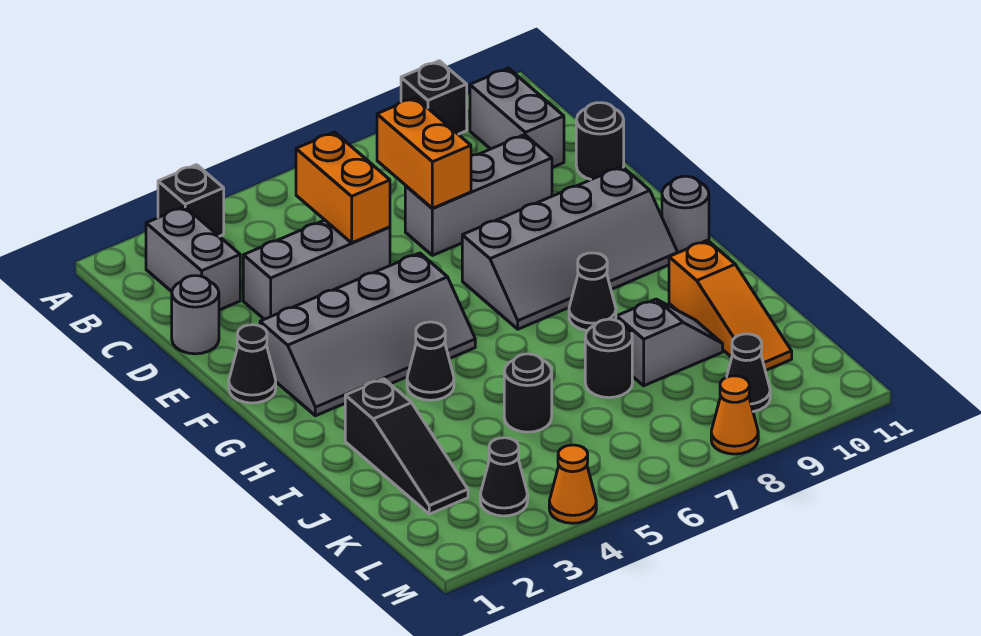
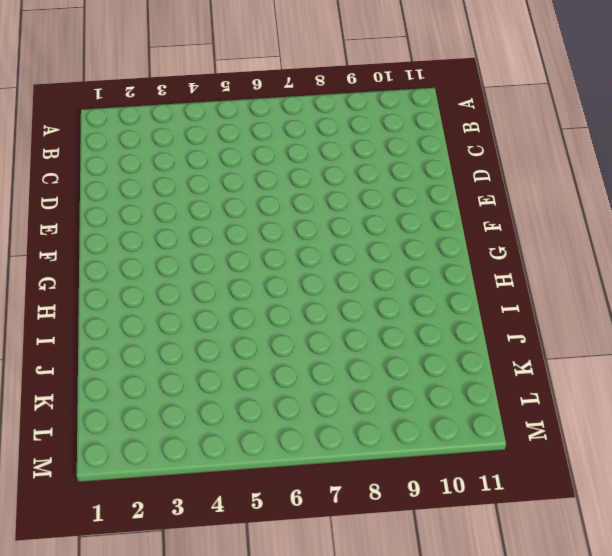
none -> black brick A3 level 1
none -> black brick A9 level 1
none -> grey brick B2:C2 level 1

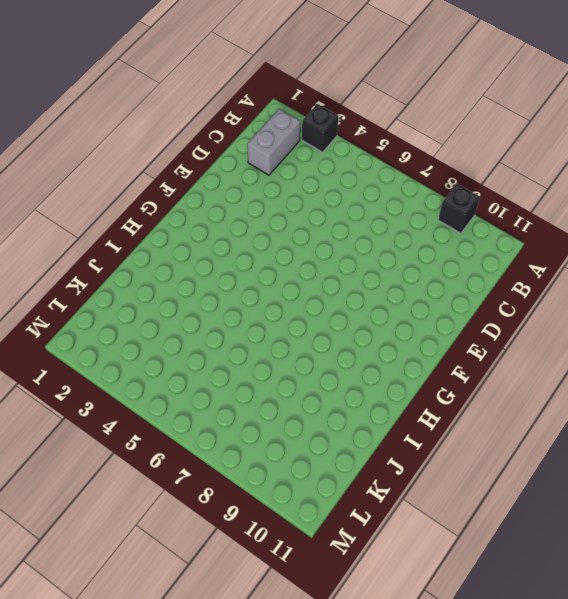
none -> grey brick B10:C10 level 1
none -> grey round brick D1 level 1
none -> grey brick D3:D5 level 1

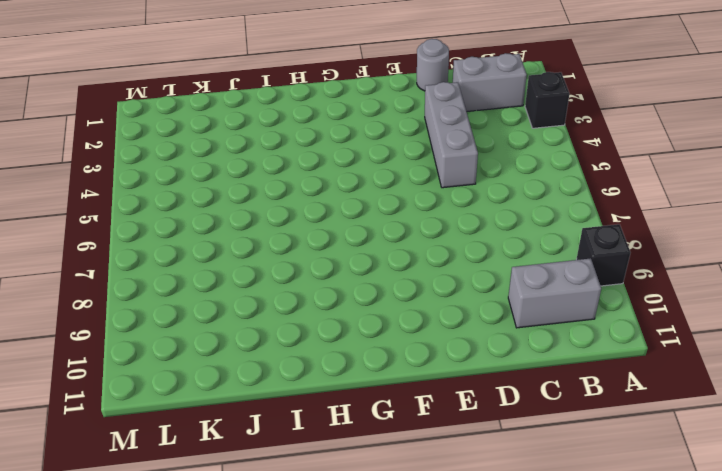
none -> grey brick D7:D9 level 1
none -> black round brick D11 level 1
none -> black cone F1 level 1

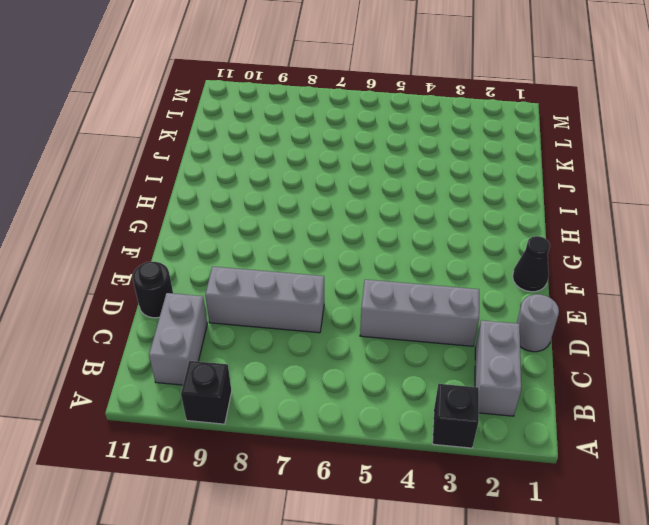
none -> grey slope F2:G5 level 1 top F
none -> grey slope F7:G10 level 1 top F
none -> grey round brick G11 level 1

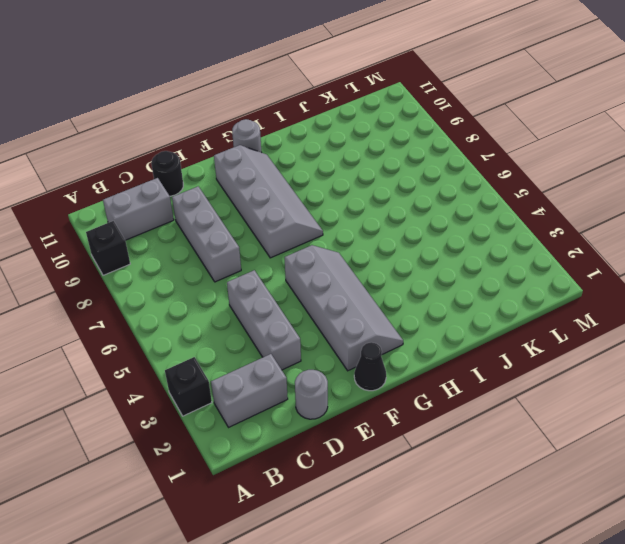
none -> black cone H4 level 1
none -> black cone H8 level 1
none -> black slope I2:K2 level 1 top I

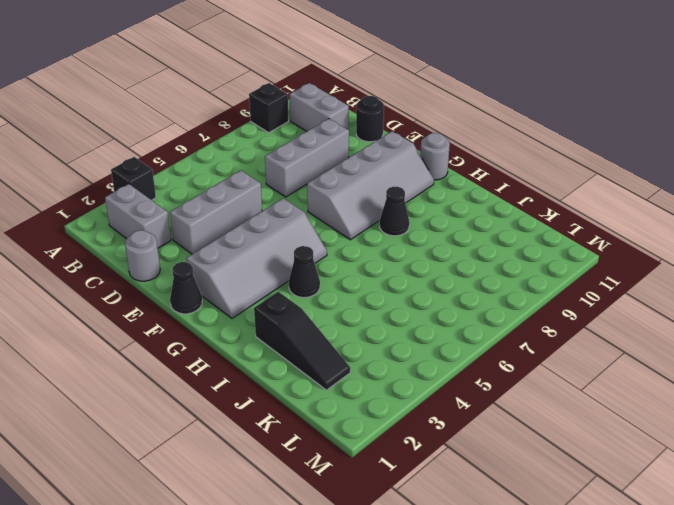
none -> orange slope I10:K10 level 1 top I
none -> black round brick J5 level 1
none -> black round brick J7 level 1

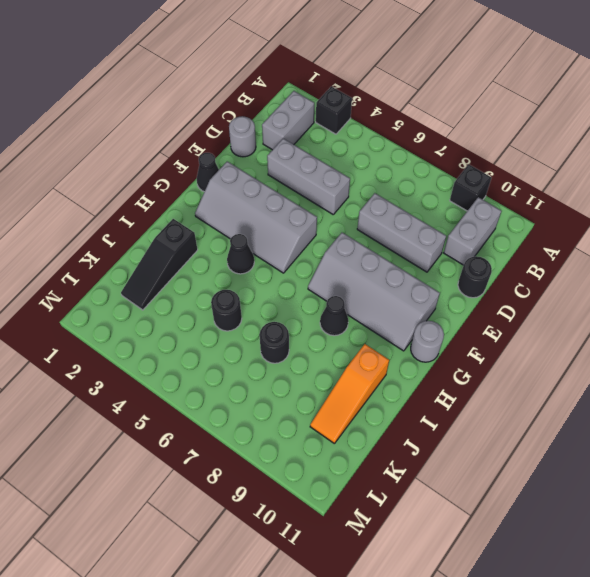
none -> grey slope J8:J9 level 1 top 8
none -> black cone L3 level 1
none -> black cone L9 level 1

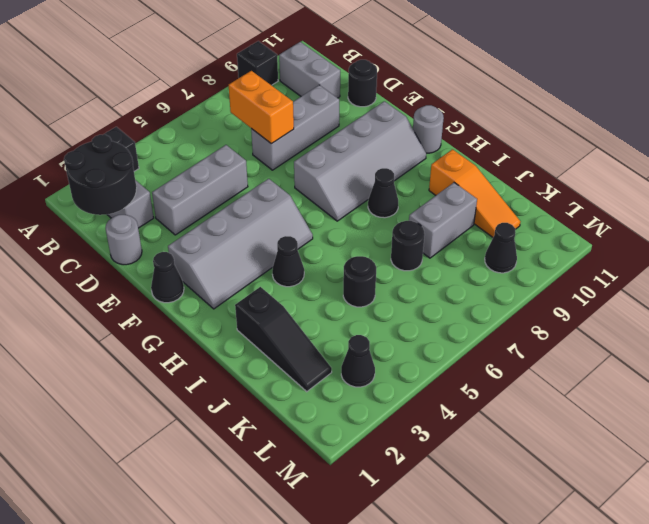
black round brick B1:C2 level 2 -> none
grey brick J8:J9 level 1 -> grey slope J8:J9 level 1 top 8
none -> orange cone M4 level 1
none -> orange cone M8 level 1
none -> orange brick C5:D5 level 2

